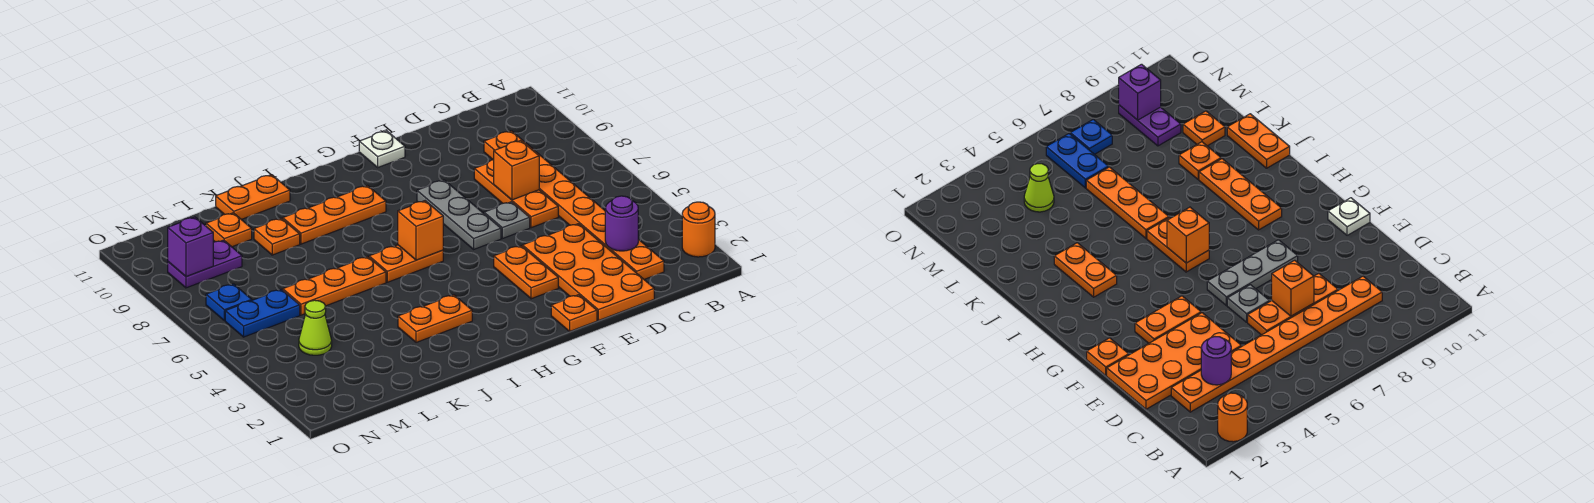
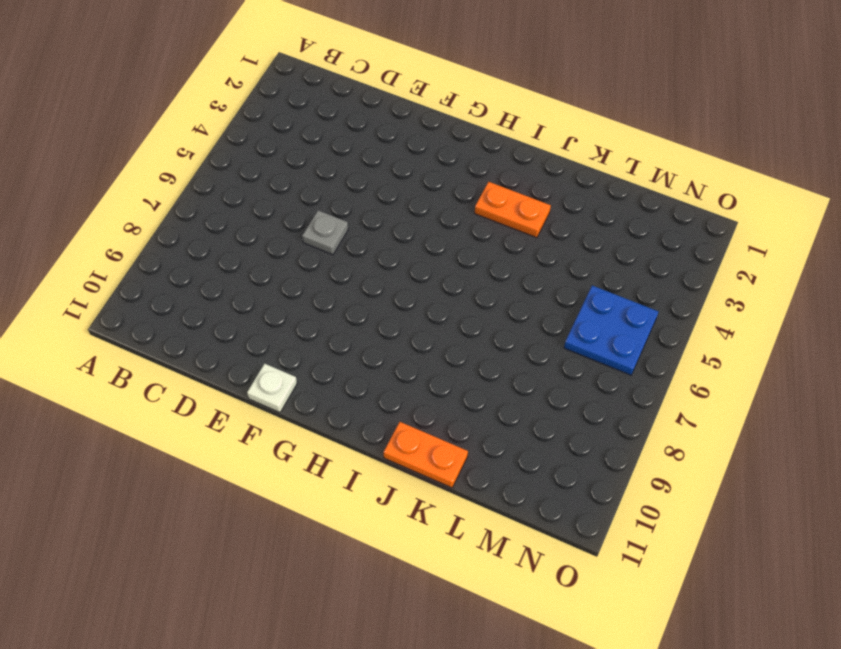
blue plate M5:N6 level 1 -> blue plate M6:N6 level 1
none -> orange round brick A2 level 1
none -> orange plate C2:C9 level 1
none -> orange plate D1:E4 level 1

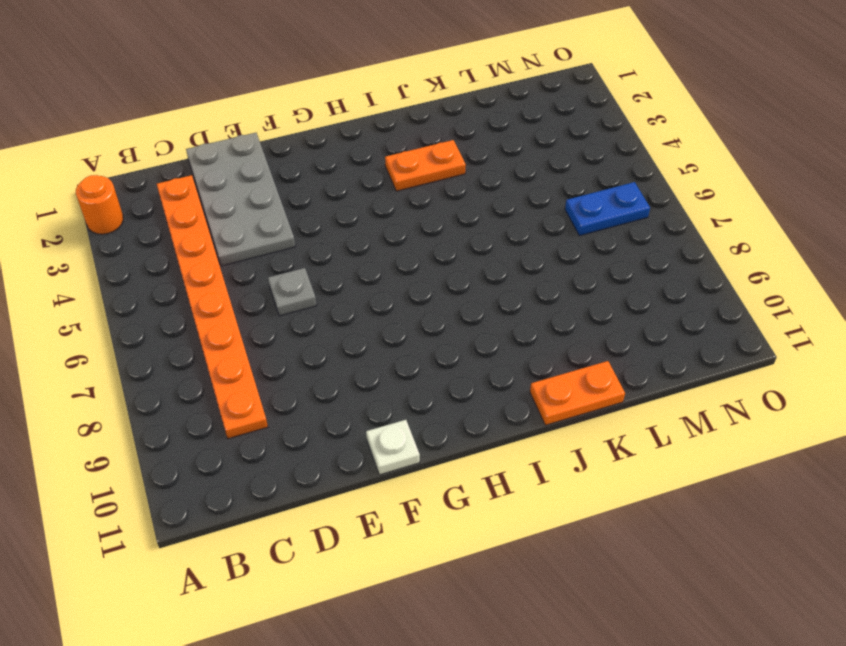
grey plate D1:E4 level 1 -> orange plate D1:E4 level 1
none -> orange plate D6:D8 level 1
none -> orange plate F1 level 1
none -> orange plate F3:F4 level 1

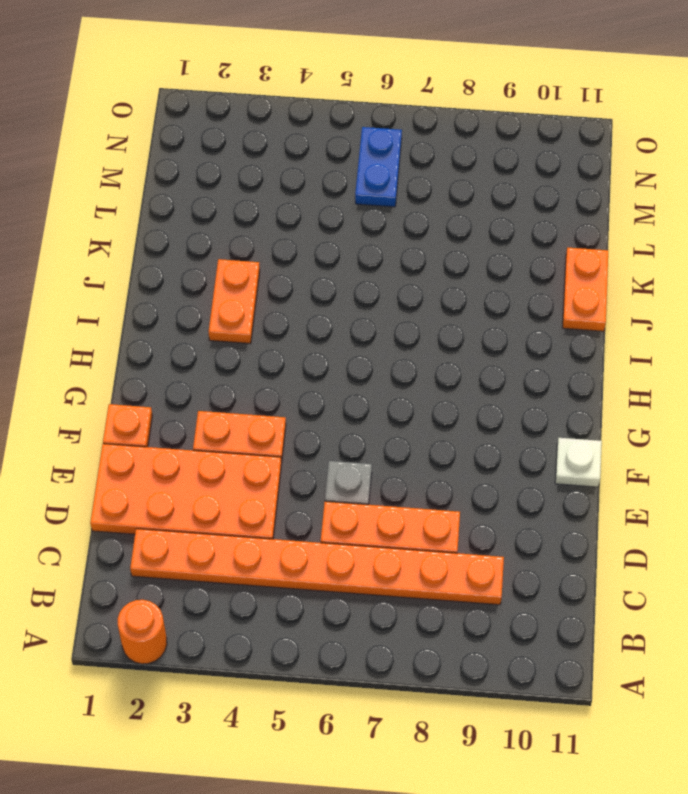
none -> grey plate F6:F8 level 1
none -> orange plate H6:I6 level 1
none -> orange plate H9:J9 level 1

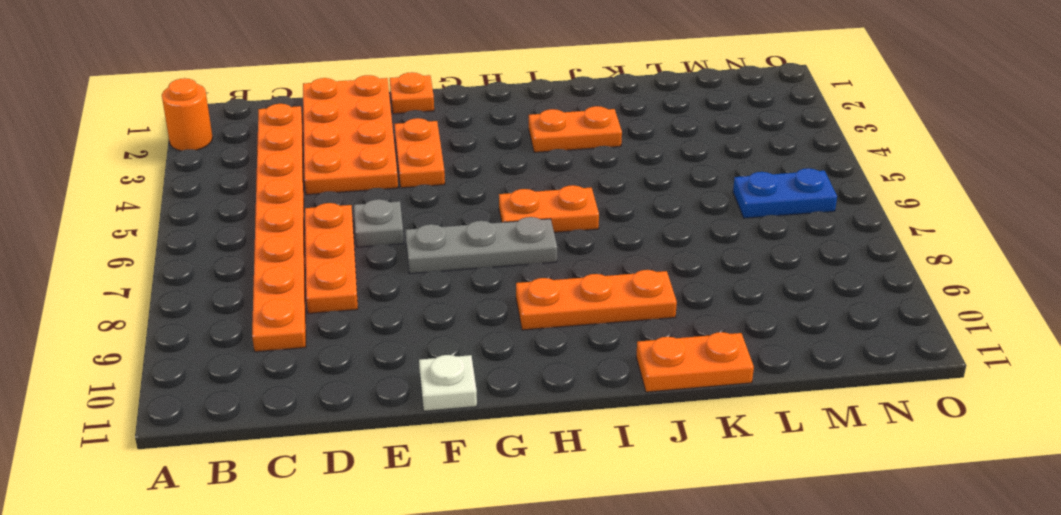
grey plate F7:H7 level 1 -> grey plate F6:F8 level 1
none -> orange plate J6:L6 level 1
none -> orange plate K9 level 1
none -> orange plate L10 level 1

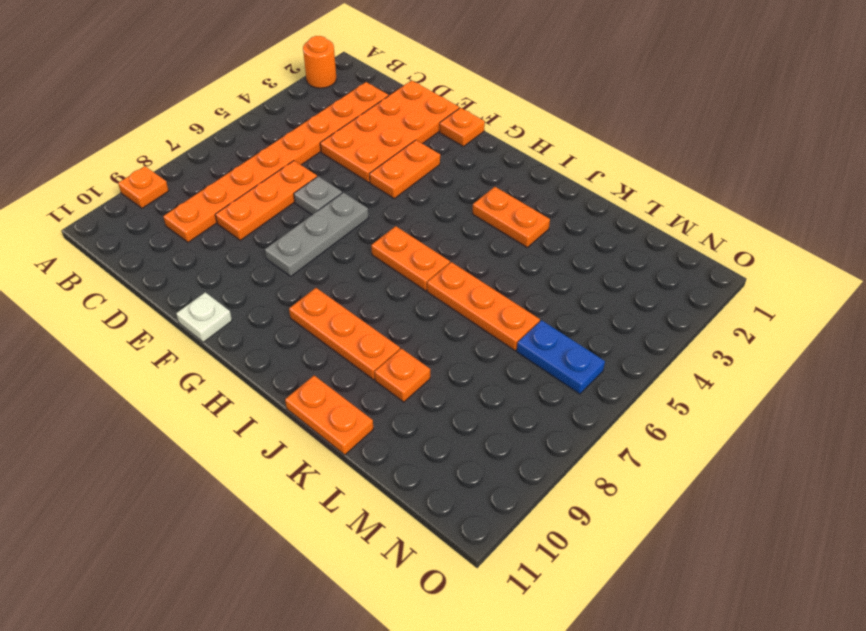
orange plate A9 level 1 -> orange plate L10 level 1
none -> lime cone M4 level 1
none -> purple plate M9:N9 level 1
none -> blue plate N7 level 1

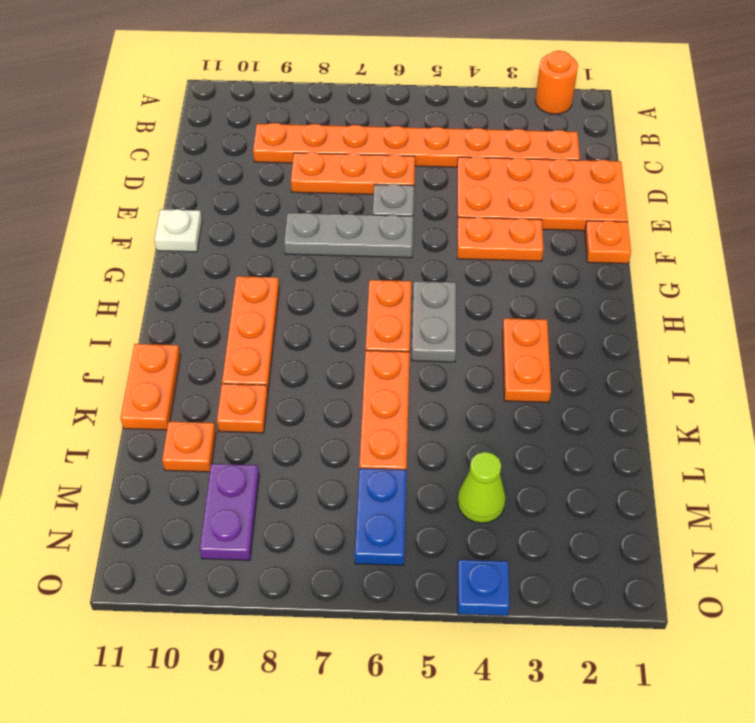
grey plate H5:I5 level 1 -> none
blue plate O4 level 1 -> blue plate N7 level 1
none -> purple round brick C3 level 2
none -> orange brick D7 level 2
none -> orange brick H6 level 2

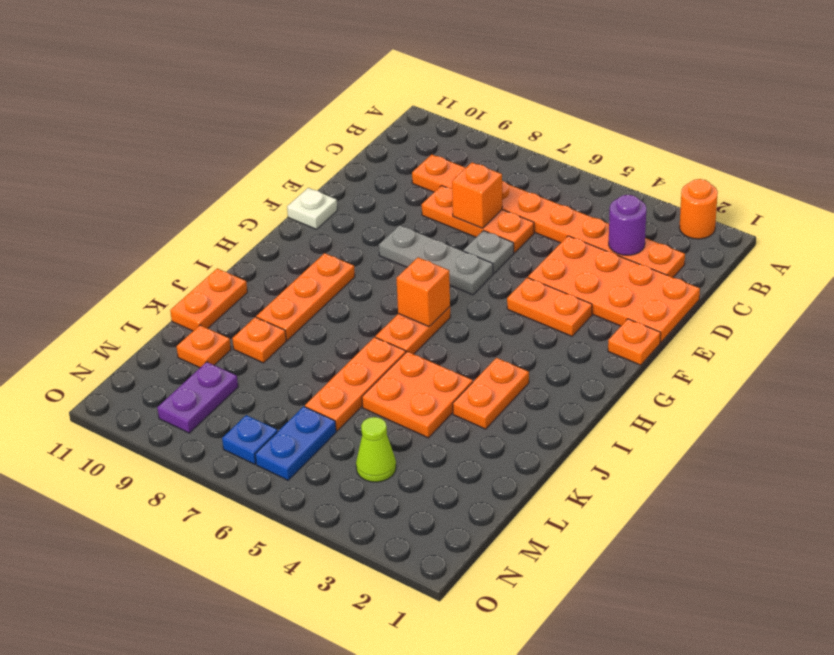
orange plate J4:K5 level 1 -> none
none -> purple brick N9 level 2

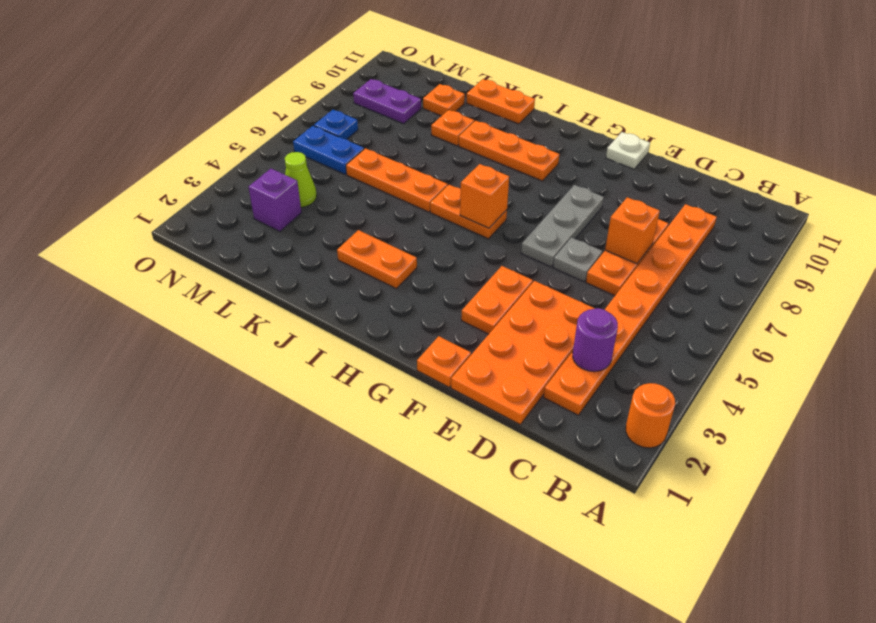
purple brick M3 level 1 -> purple brick N9 level 2

